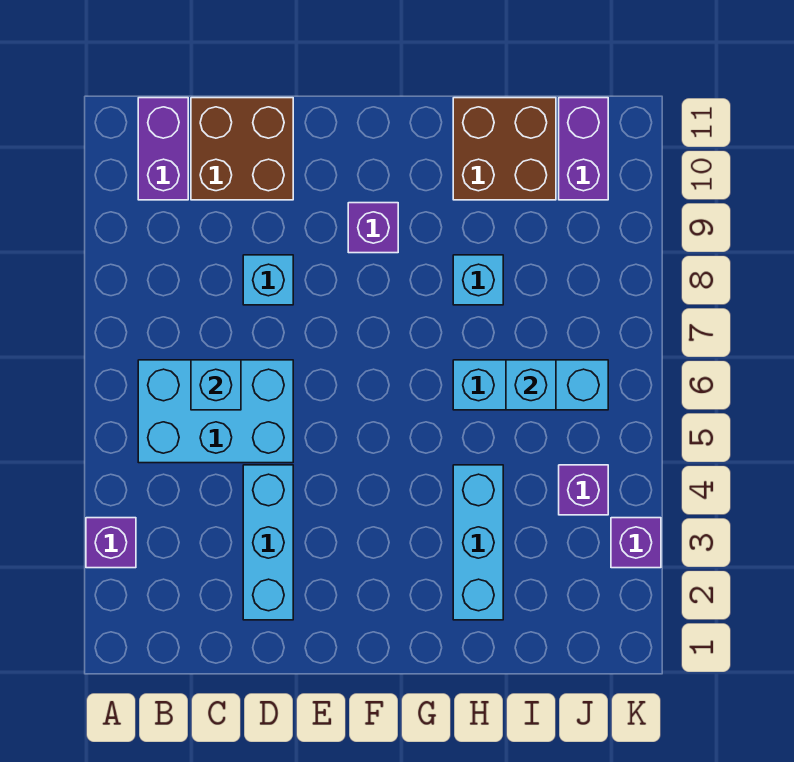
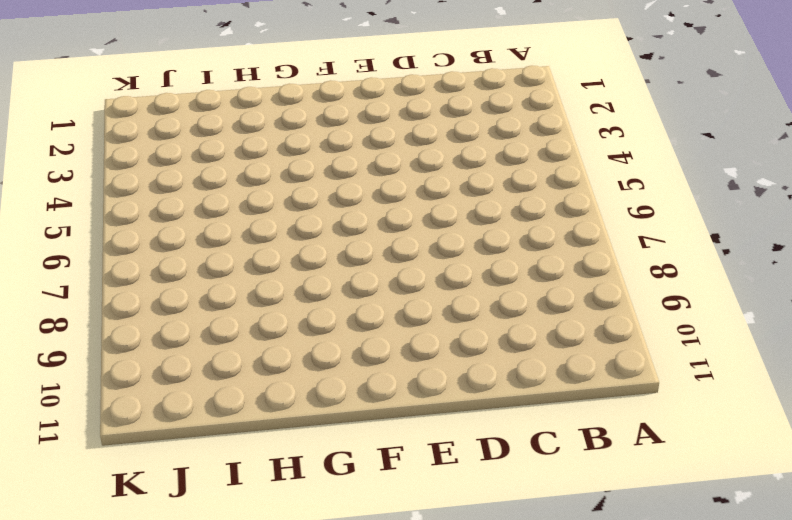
none -> purple brick A3 level 1
none -> cyan brick B5:D6 level 1
none -> purple brick B10:B11 level 1

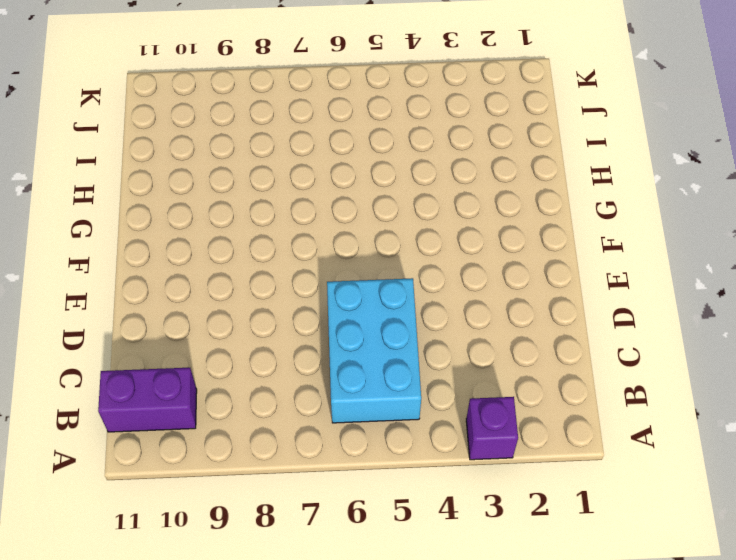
none -> brown brick C10:D11 level 1
none -> cyan brick D2:D4 level 1
none -> cyan brick D8 level 1

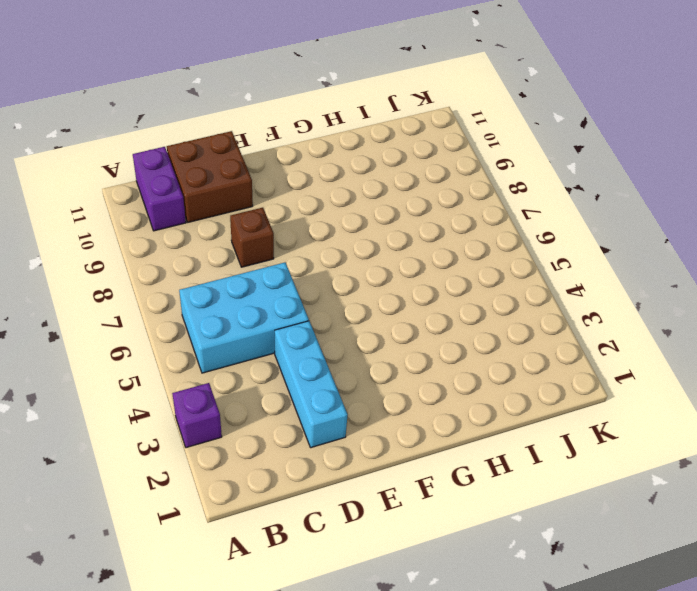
brown brick D8 level 1 -> cyan brick D8 level 1
none -> purple brick F9 level 1
none -> cyan brick H2:H4 level 1
none -> cyan brick H6:J6 level 1

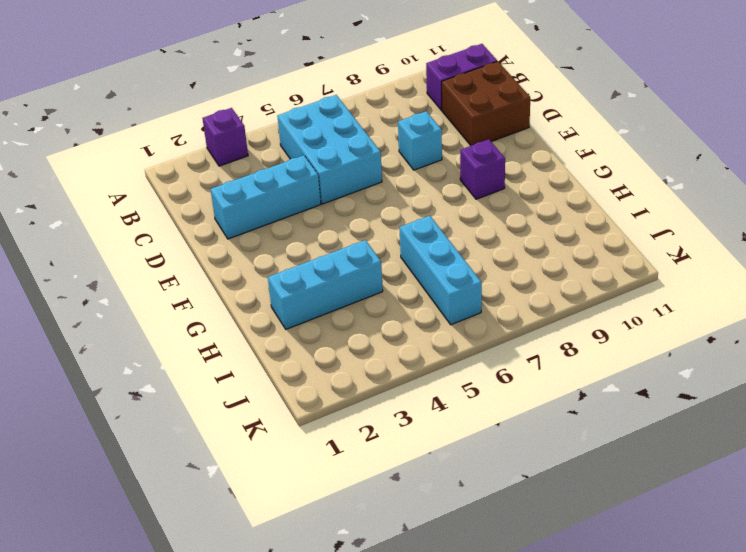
none -> cyan brick H8 level 1
none -> brown brick H10:I11 level 1
none -> purple brick J4 level 1

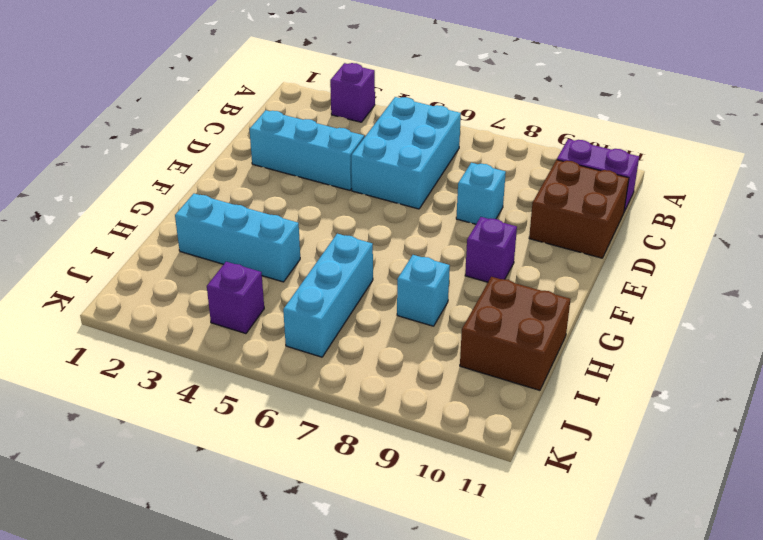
none -> purple brick J10:J11 level 1
none -> purple brick K3 level 1
none -> cyan brick C6 level 2

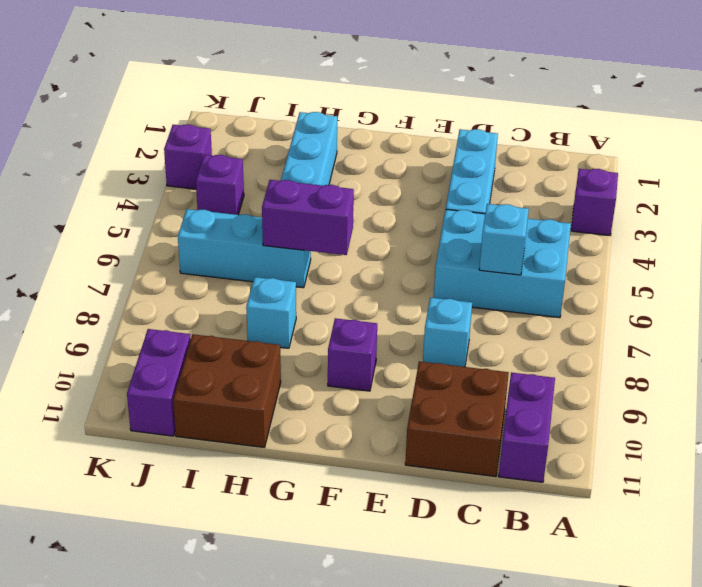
purple brick G6:H6 level 2 -> none
none -> cyan brick I6 level 2

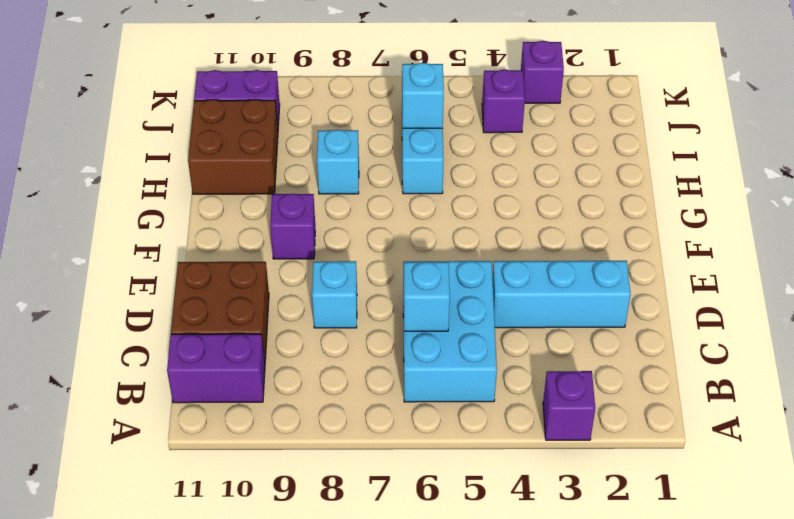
none -> cyan brick H2:H4 level 1

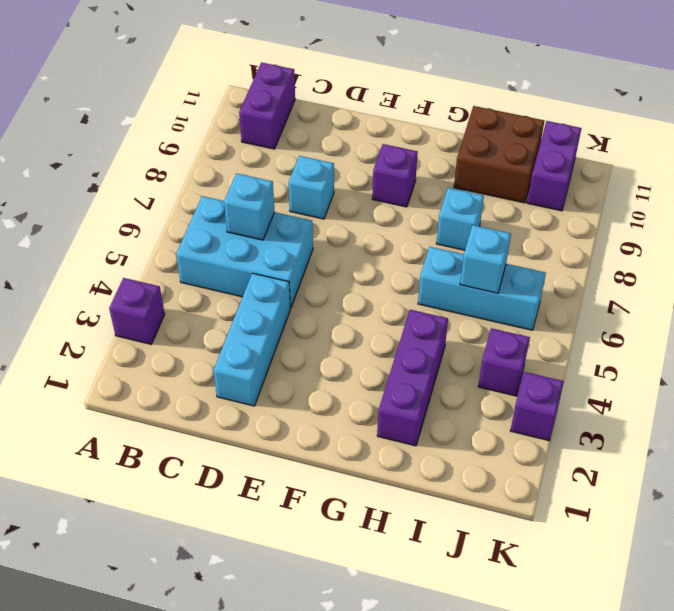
purple brick H2:H4 level 1 -> cyan brick H2:H4 level 1
none -> brown brick C10:D11 level 1

